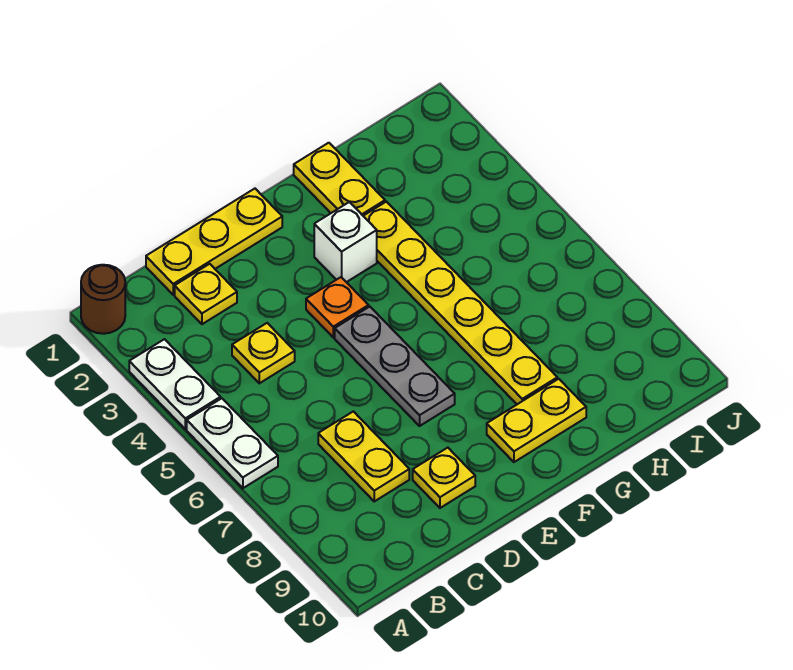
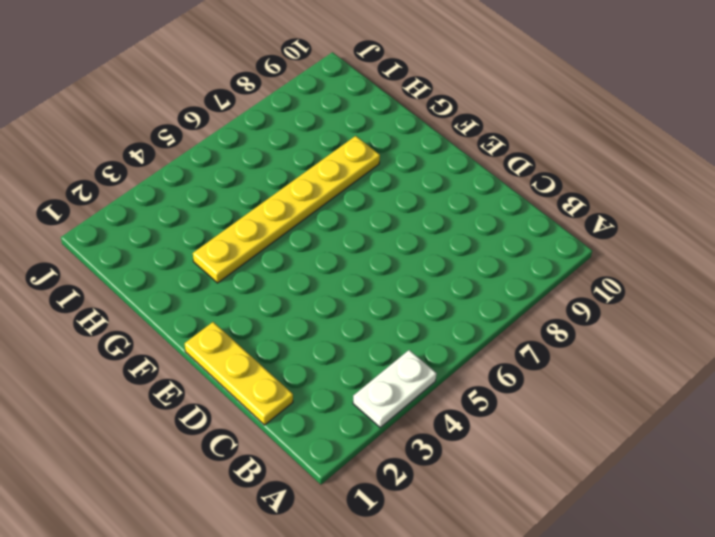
none -> brown round brick A1 level 1
none -> white plate A5:A6 level 1
none -> yellow plate C2 level 1

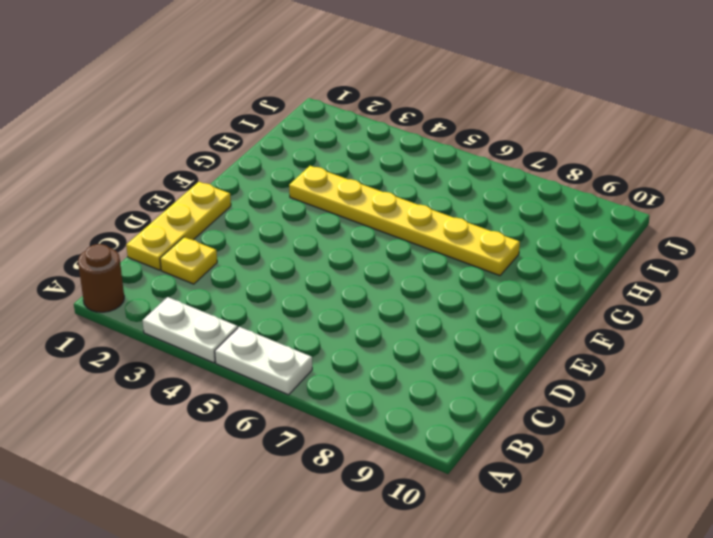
none -> yellow plate C4 level 1
none -> yellow plate C7:C8 level 1
none -> yellow plate D9 level 1

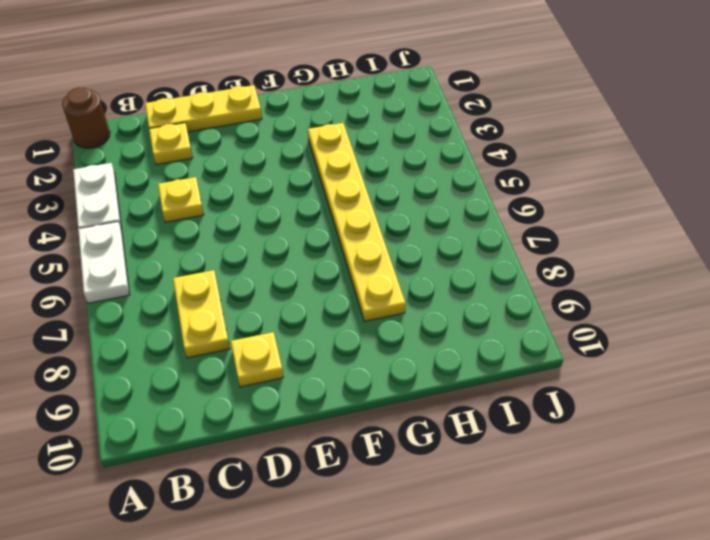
none -> orange plate E4 level 1
none -> grey plate E5:E7 level 1
none -> white brick F3 level 1

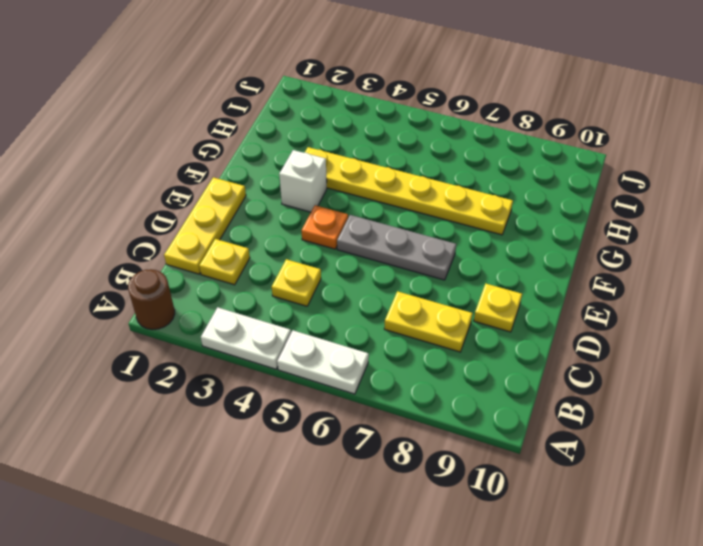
none -> yellow plate F9:G9 level 1
none -> yellow plate G1:G2 level 1

